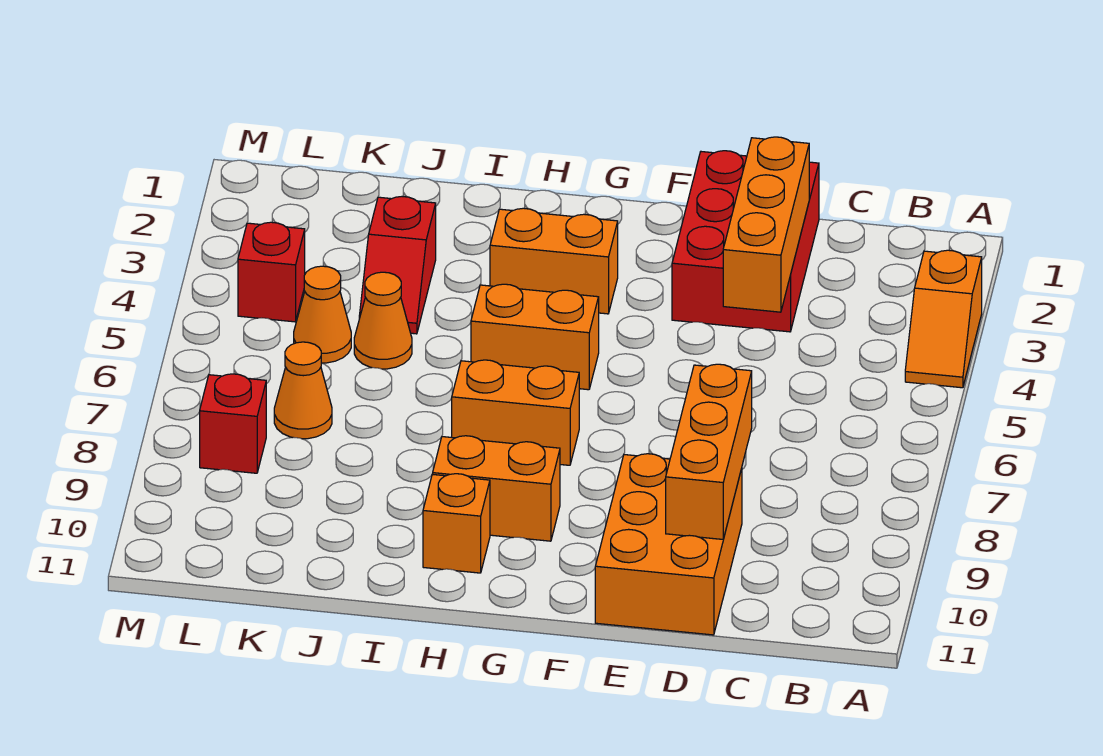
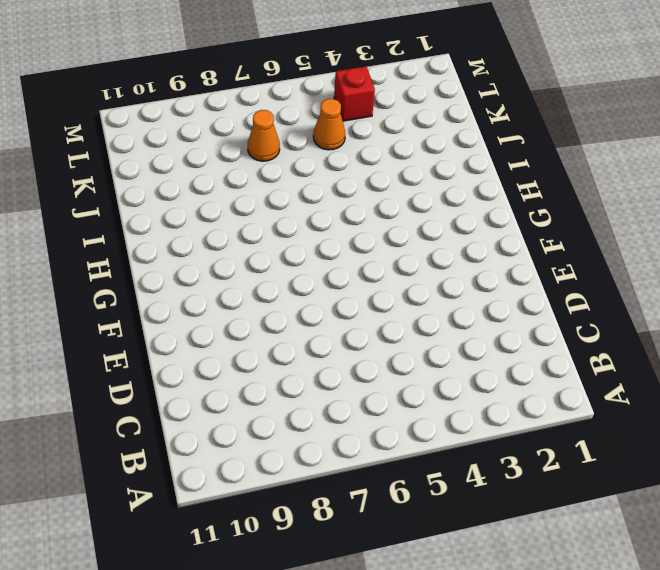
none -> orange slope A3:A4 level 1 top 3
none -> red brick D1:E3 level 1
none -> orange brick D9:E11 level 1

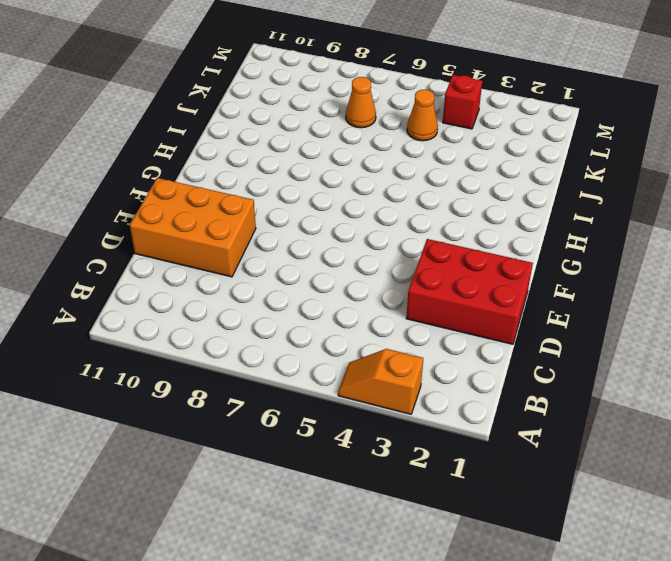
none -> orange brick G3:H3 level 1
none -> orange brick G5:H5 level 1
none -> orange brick G7:H7 level 1

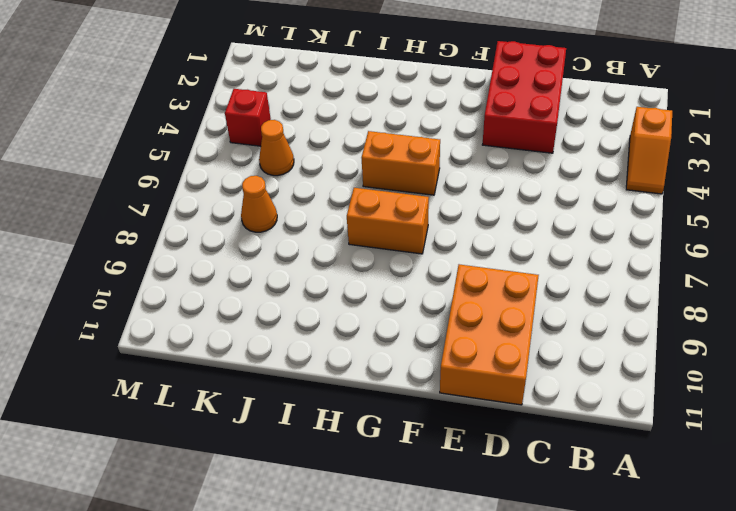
none -> orange brick G3:H3 level 1
none -> orange brick G9:H9 level 1
none -> orange brick H10 level 1

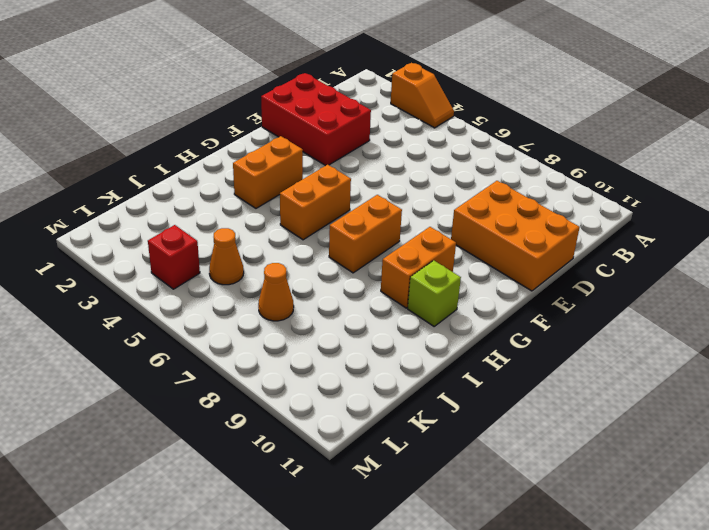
lime brick H10 level 1 -> orange brick H10 level 1
none -> red slope J3:J4 level 1 top 3
none -> orange cone J5 level 1
none -> red brick L8 level 1

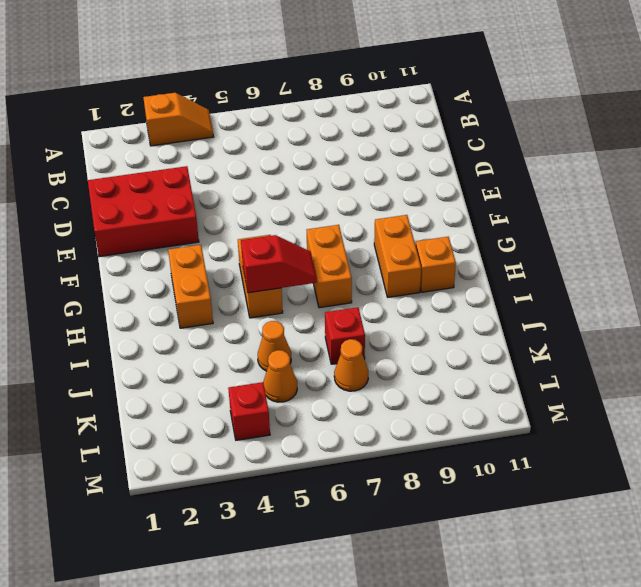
red slope H5:H6 level 2 top 5 -> red slope J3:J4 level 1 top 3
red brick J7 level 1 -> red brick L8 level 1
none -> orange brick D9:E11 level 1
none -> orange brick D2:D4 level 2
none -> orange brick D8:D10 level 2

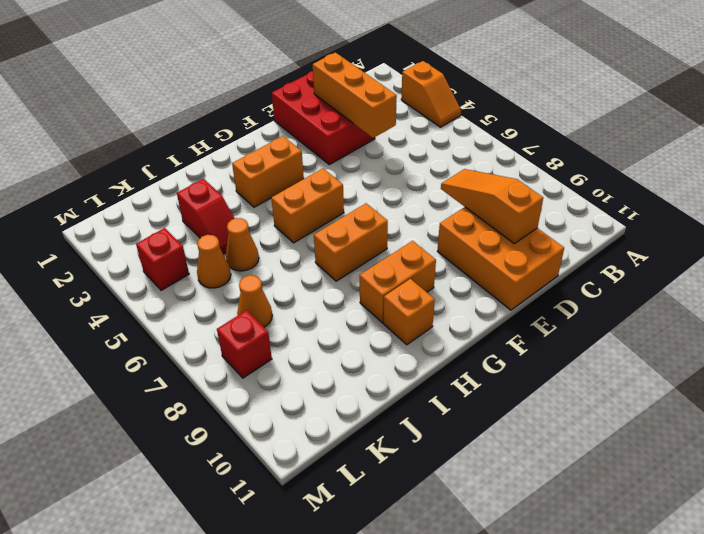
orange slope D8:D10 level 2 top 10 -> orange brick D8:D10 level 2

